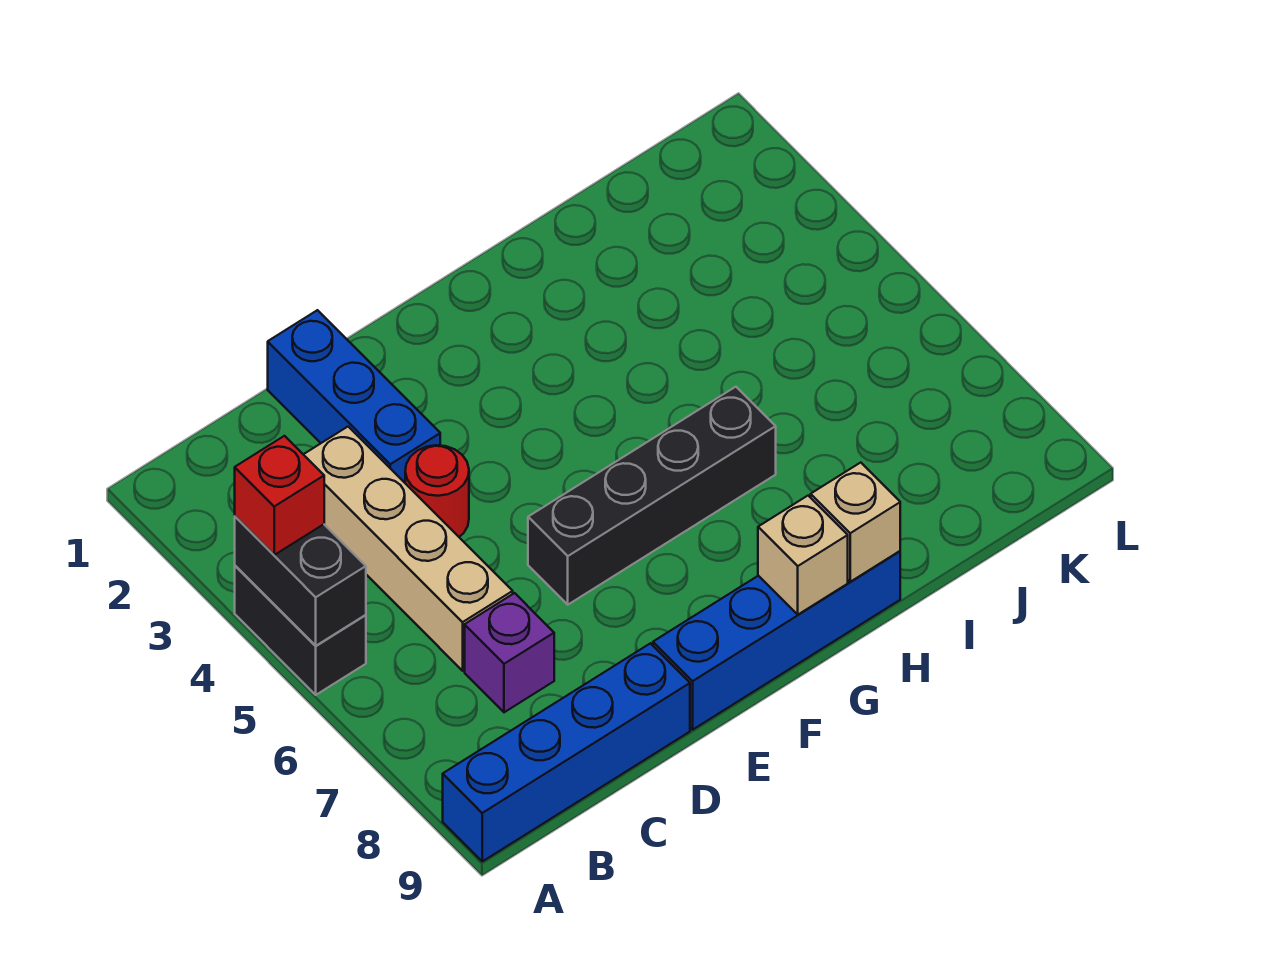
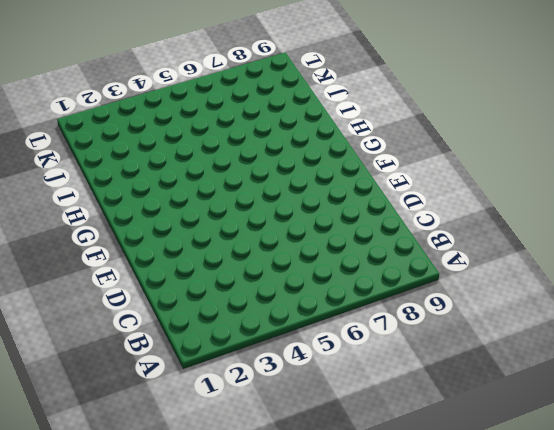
none -> black brick A4:A5 level 1
none -> blue brick A9:D9 level 1
none -> tan brick C3:C6 level 1

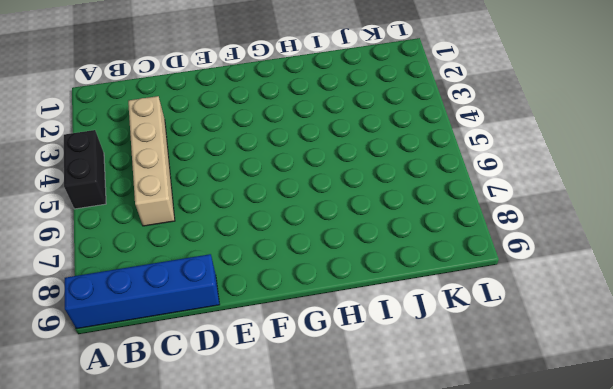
none -> purple brick C7 level 1
none -> blue brick D1:D3 level 1
none -> red round brick D4 level 1

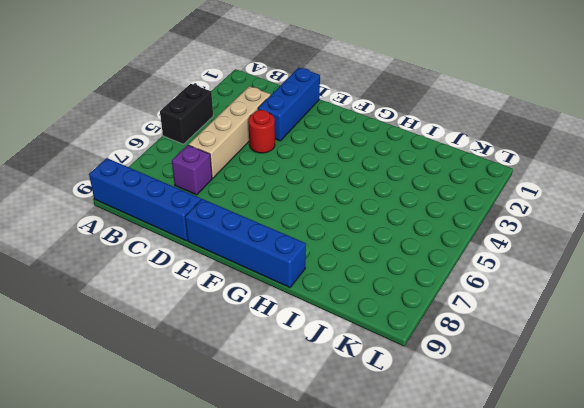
none -> black brick E6:H6 level 1
none -> black brick A4:A5 level 2
none -> tan brick G9 level 2

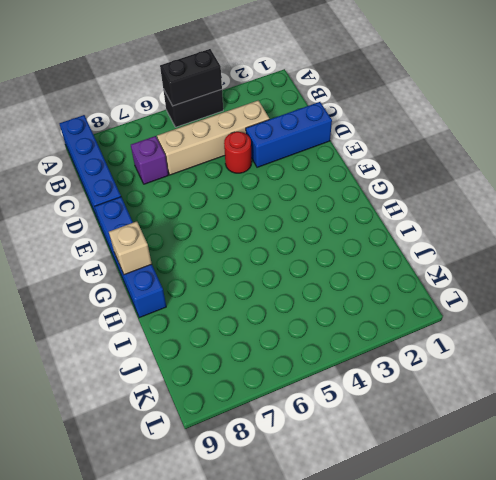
none -> black brick E6:H6 level 1
none -> tan brick H9 level 2
none -> red brick A4 level 3

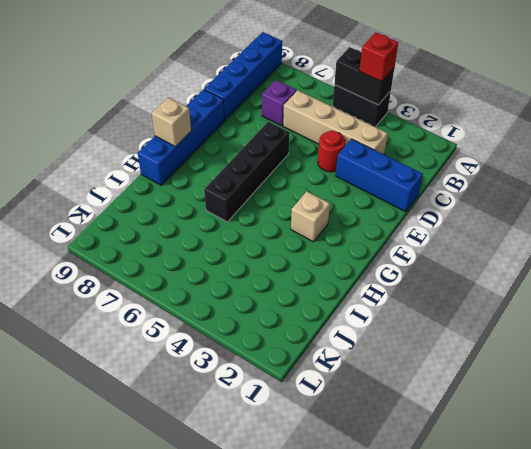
tan brick G3 level 1 -> tan brick H9 level 2

